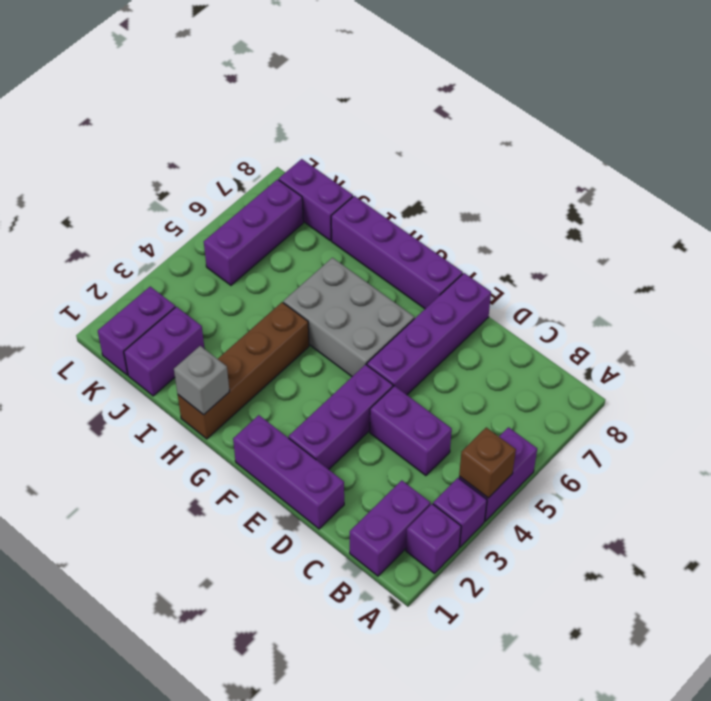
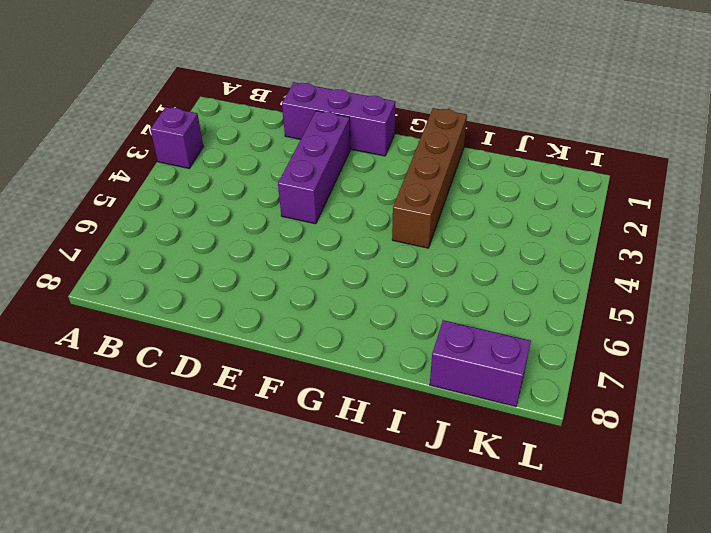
none -> purple brick A2 level 1
none -> purple brick A4:A5 level 1
none -> purple brick B1:B2 level 1

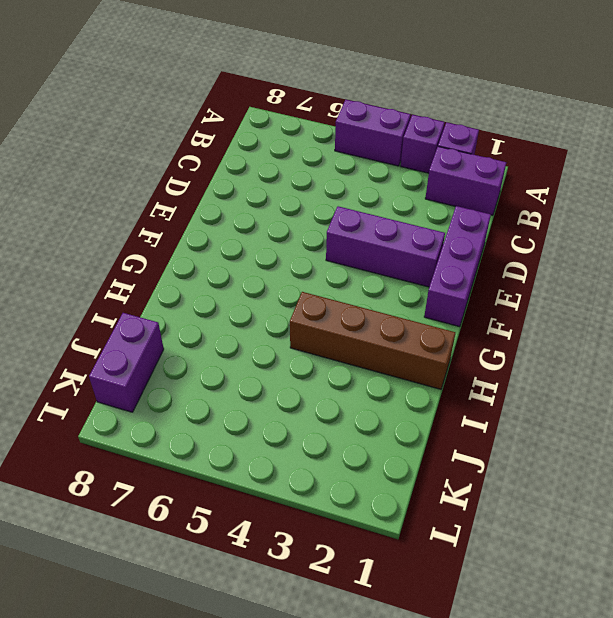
none -> purple brick C4:D4 level 1
none -> purple brick E5:E8 level 1
none -> grey brick F5:H6 level 1

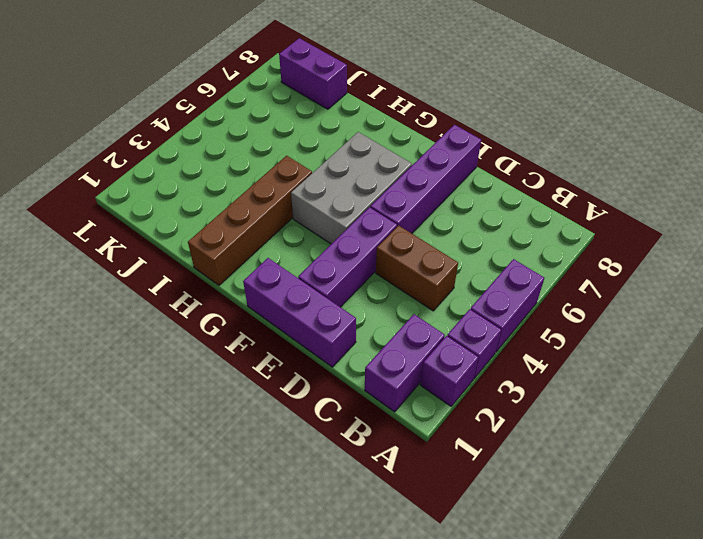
brown brick C4:D4 level 1 -> purple brick C4:D4 level 1
grey brick F4:G6 level 1 -> grey brick F5:H6 level 1
none -> purple brick F8:I8 level 1
none -> purple brick J1:J2 level 1
none -> purple brick K1:K2 level 1

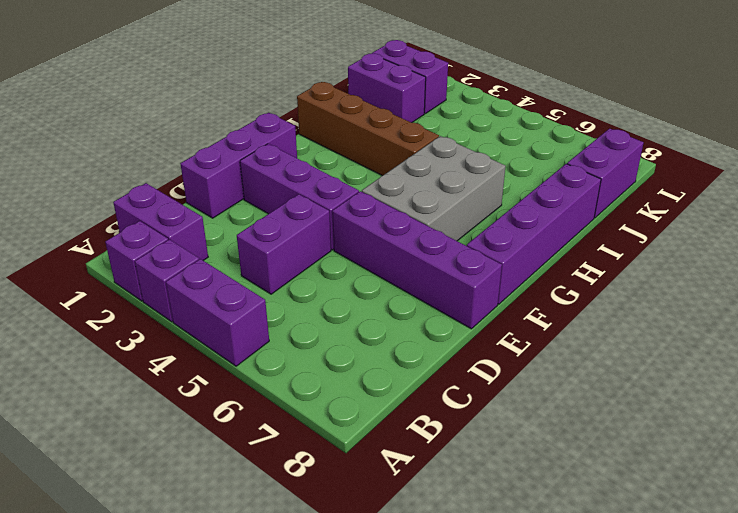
none -> purple brick K5:K7 level 1
none -> brown brick A4 level 2
none -> grey brick H1 level 2

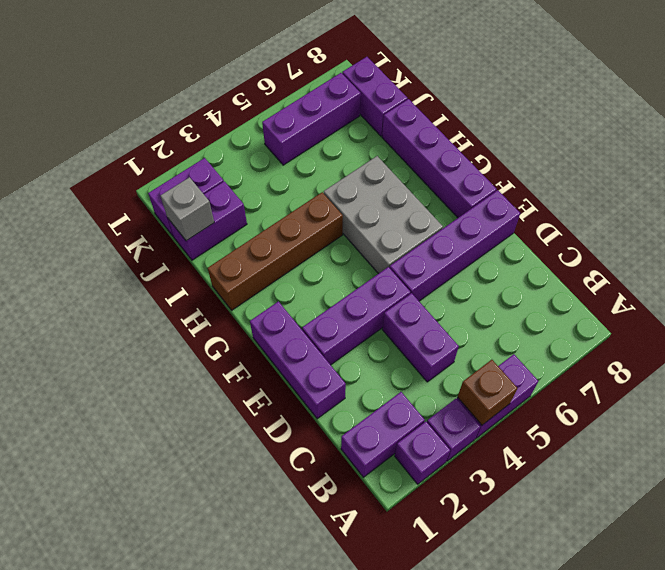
grey brick J1 level 2 -> grey brick H1 level 2

